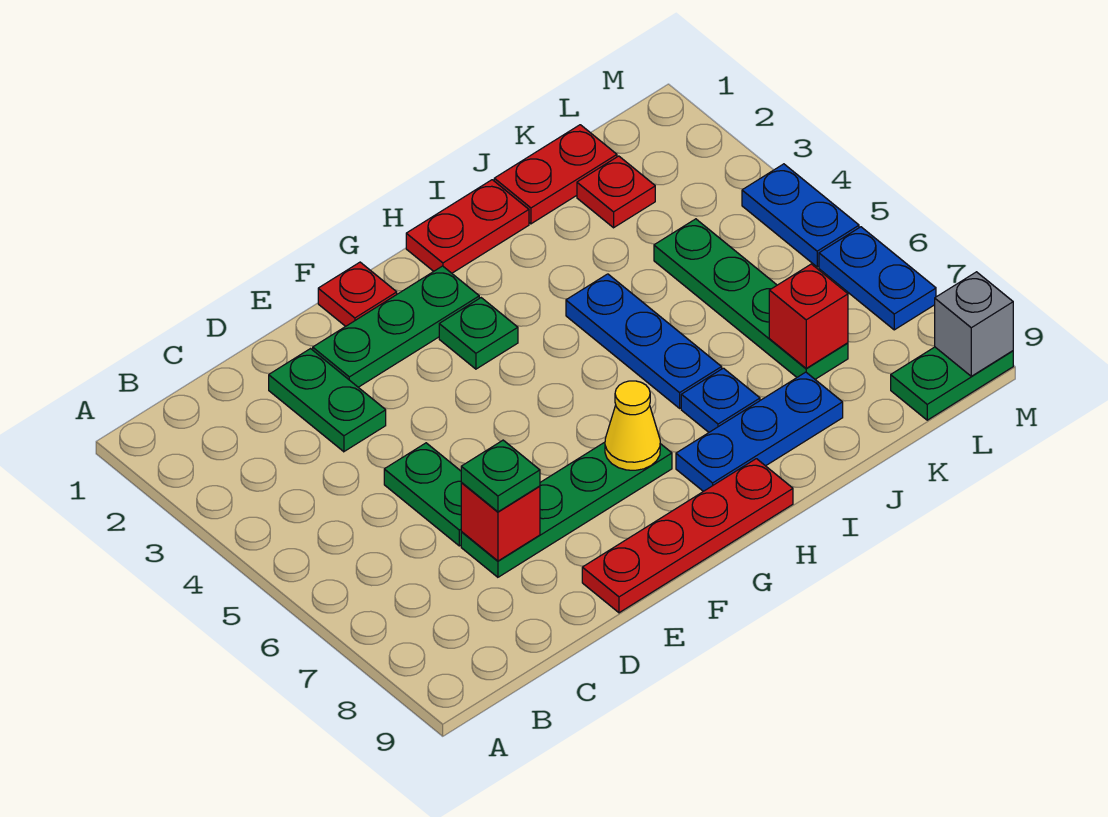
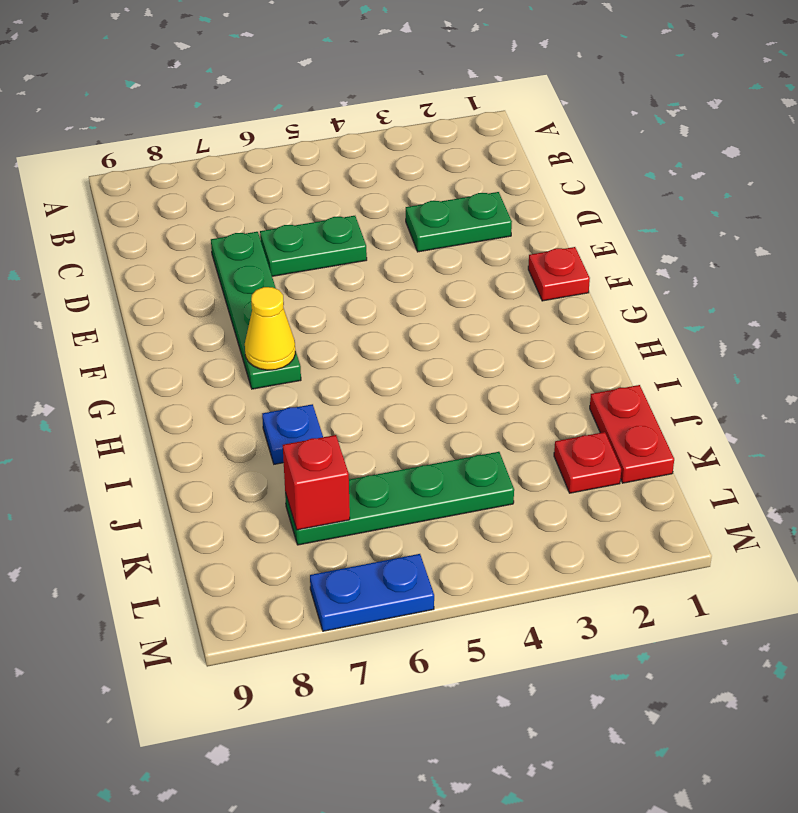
none -> green plate E2:G2 level 1
none -> red plate E9:H9 level 1
none -> green plate G3 level 1

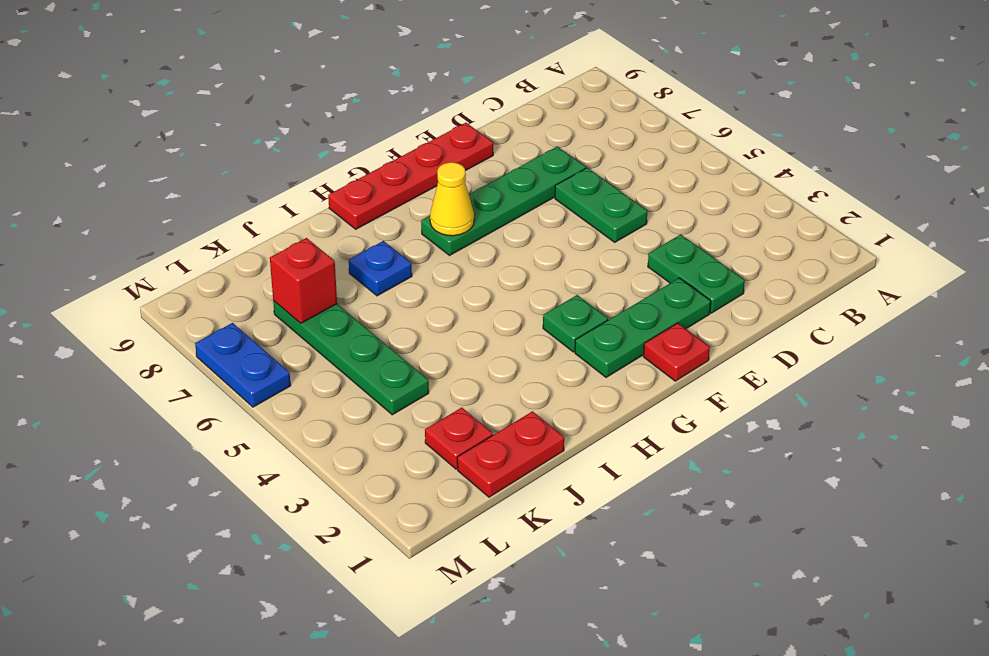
none -> red plate H1:I1 level 1
none -> blue plate H8:J8 level 1
none -> blue plate I4:I6 level 1

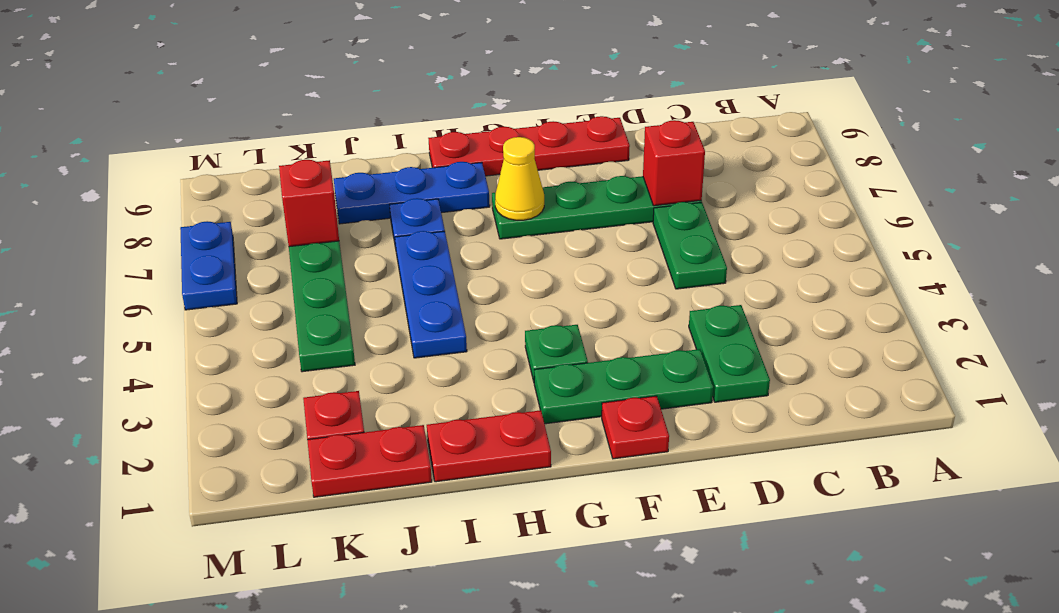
none -> green plate L9:M9 level 1
none -> blue plate M4:M5 level 1
none -> grey brick M9 level 2

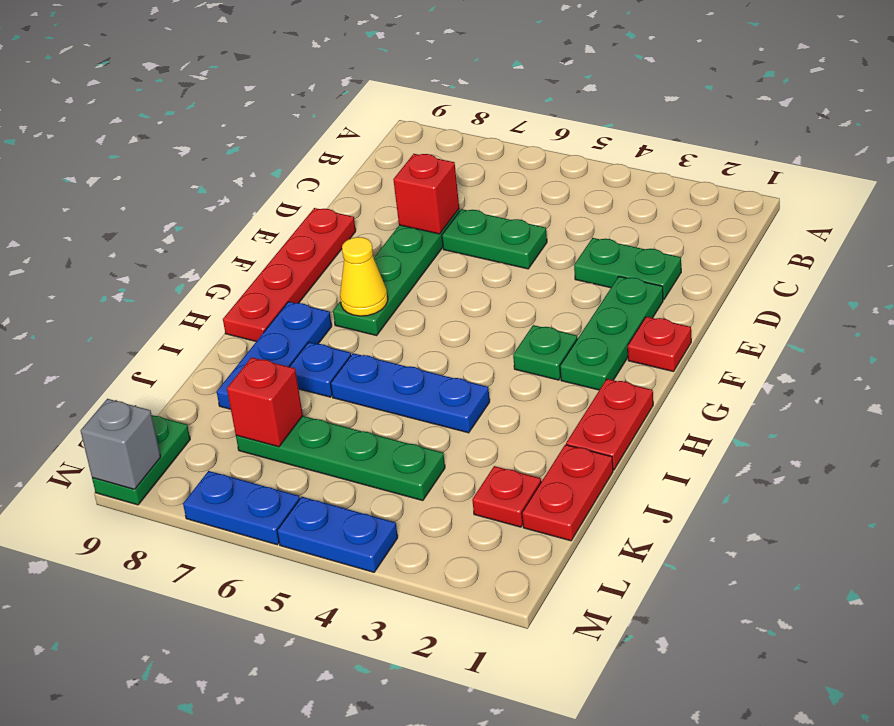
none -> green plate D7 level 3

